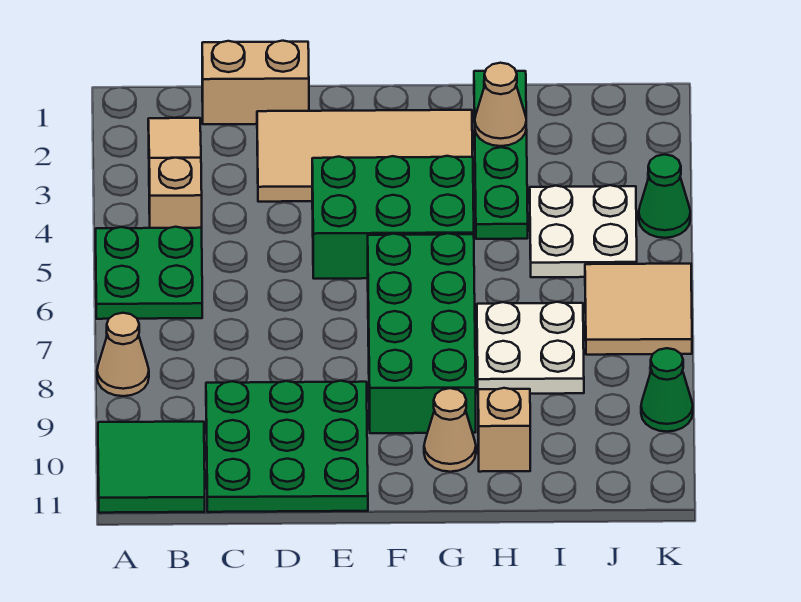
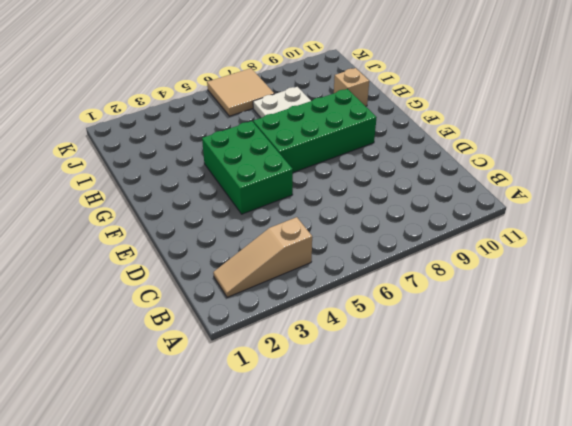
none -> green plate A5:B6 level 1
none -> tan cone A8 level 1
none -> green tile A10:B11 level 1

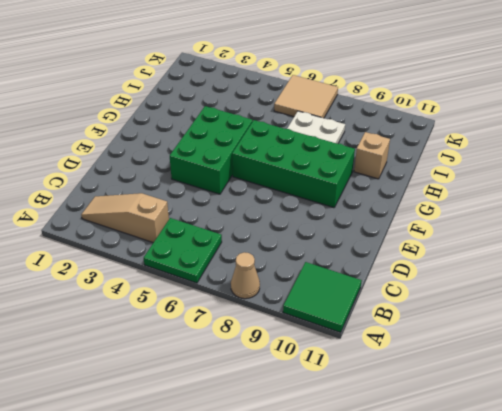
none -> tan brick C1:D1 level 1
none -> green plate C9:E11 level 1
none -> tan tile D2:G3 level 1

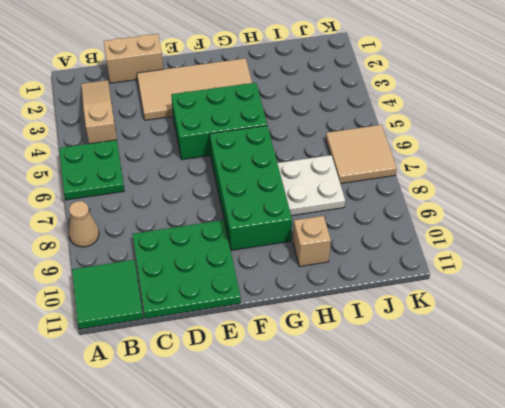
none -> tan cone G10 level 1
none -> green plate H1:H4 level 1
none -> white plate I4:J5 level 1

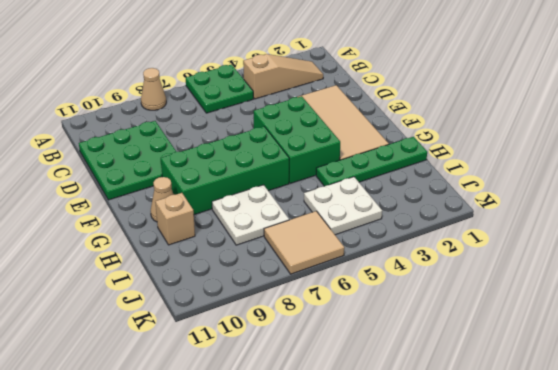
none -> green tile A10:B11 level 1
none -> tan brick C1:D1 level 1
none -> green cone K4 level 1

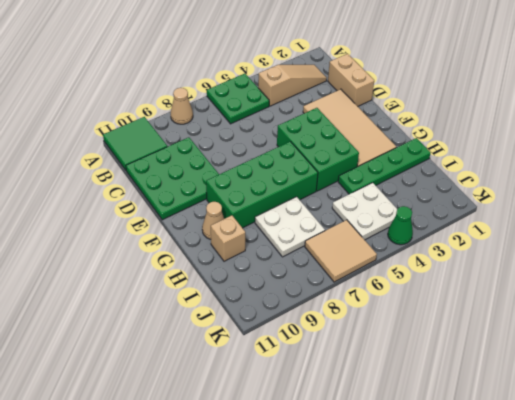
none -> green cone K9 level 1
none -> tan cone H2 level 2

